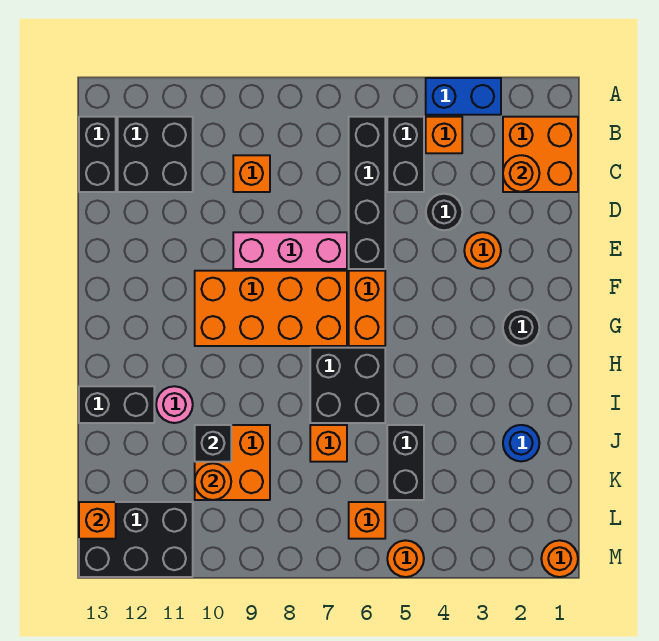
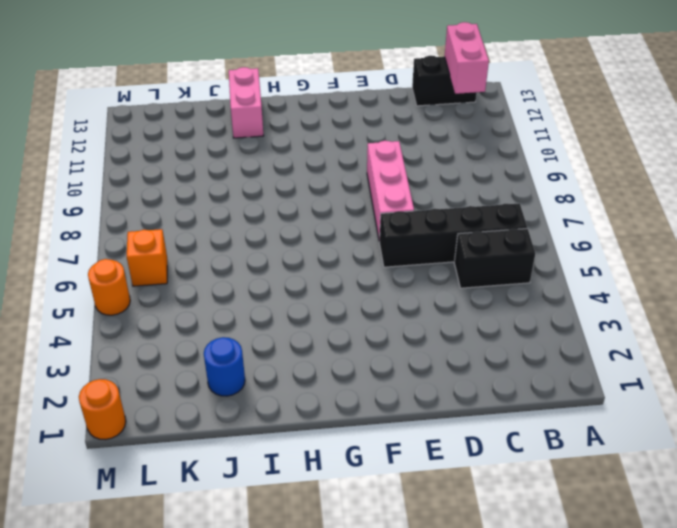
pink brick B12:B13 level 2 -> none
pink brick I12:I13 level 1 -> black brick I12:I13 level 1
none -> blue brick A3:A4 level 1
none -> orange brick B1:C2 level 1
none -> orange brick B4 level 1

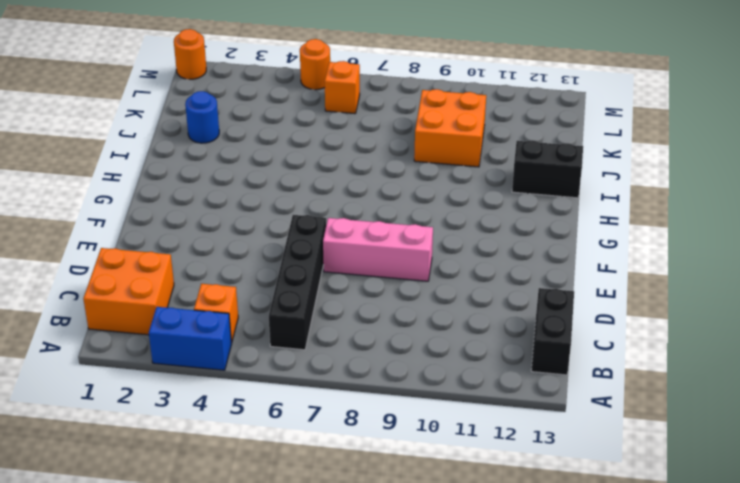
none -> black brick B5:C5 level 1
none -> black brick B11:C12 level 1
none -> orange brick C9 level 1

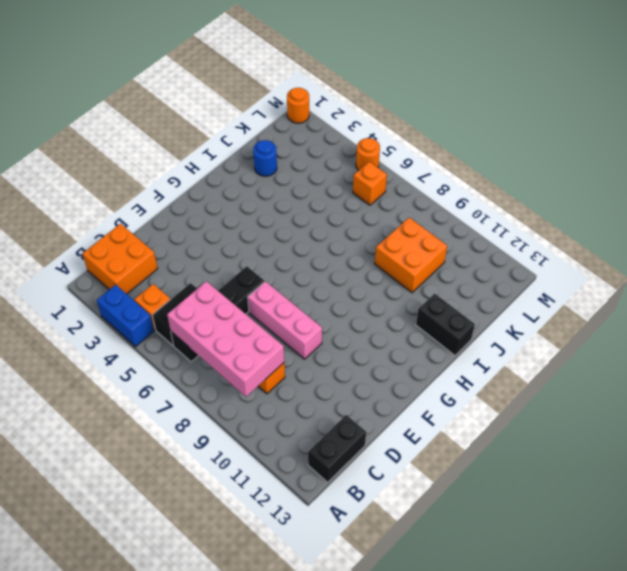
pink brick B6:C9 level 2 -> none
none -> black brick B11:C12 level 1
none -> black round brick D4 level 1
none -> orange round brick E3 level 1

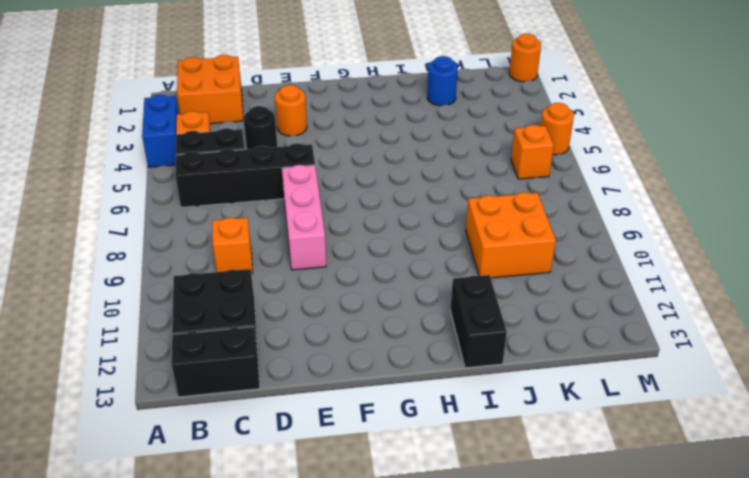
none -> orange brick F6:G6 level 1
none -> orange brick F7:G10 level 1
none -> black round brick G2 level 1

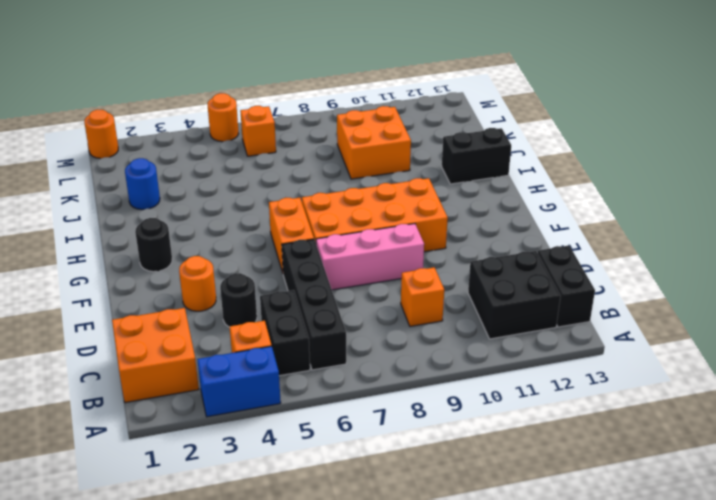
none -> black brick H6:I7 level 1
none -> pink round brick I11 level 1
none -> black brick J5:K5 level 1

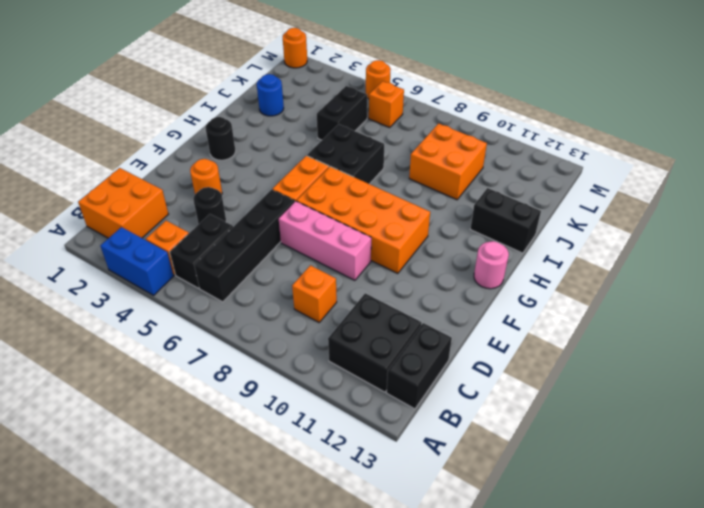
pink round brick G13 level 1 -> pink round brick I11 level 1
none -> orange brick J7 level 1
none -> black brick L11:M13 level 1
none -> orange round brick C2 level 2

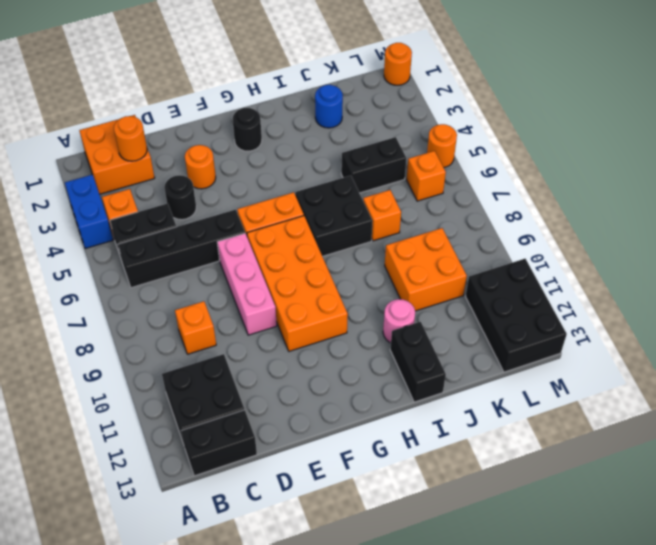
none -> black brick J10 level 2
none -> orange round brick K10 level 2
none -> orange brick L13 level 2

